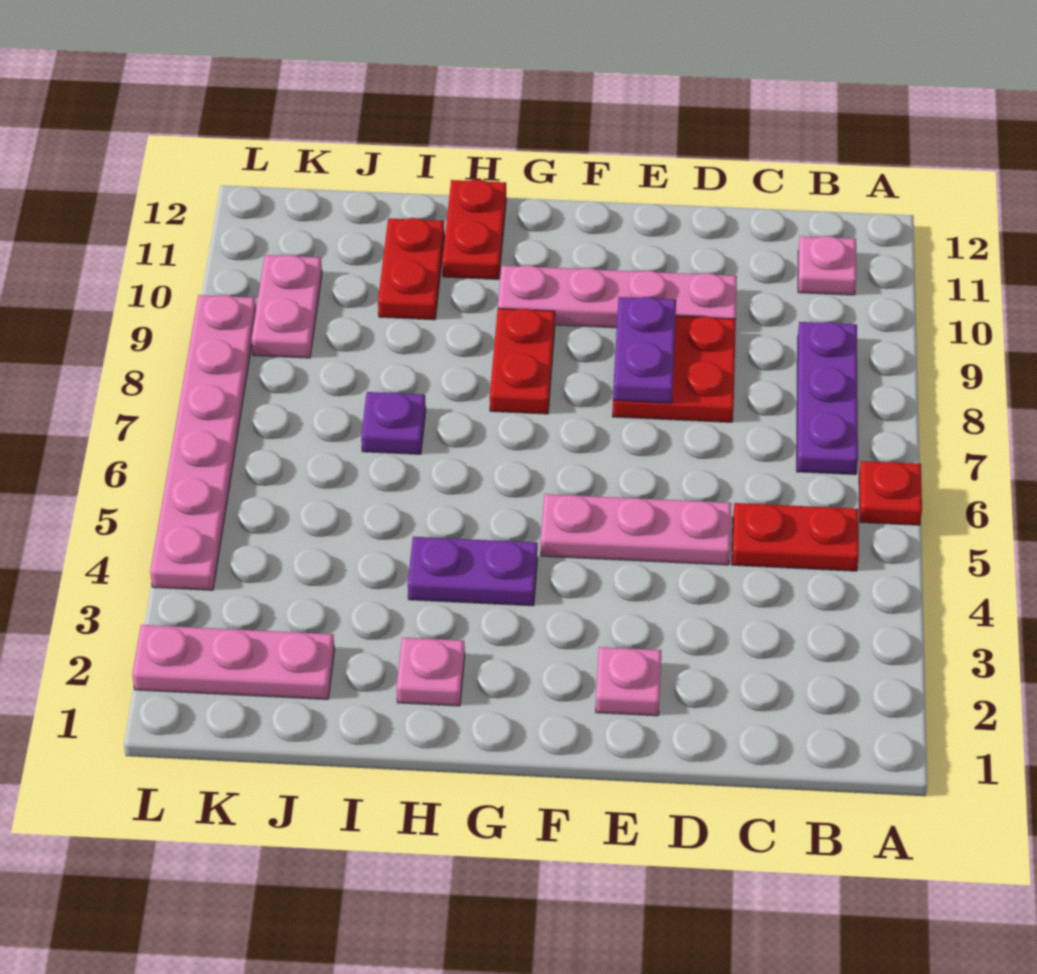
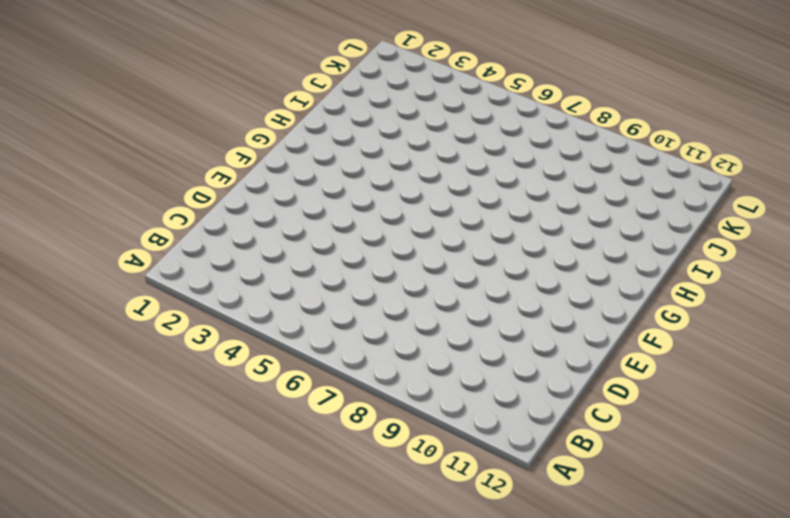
none -> red plate A6 level 1
none -> red plate B5:C5 level 1
none -> purple plate B7:B9 level 1

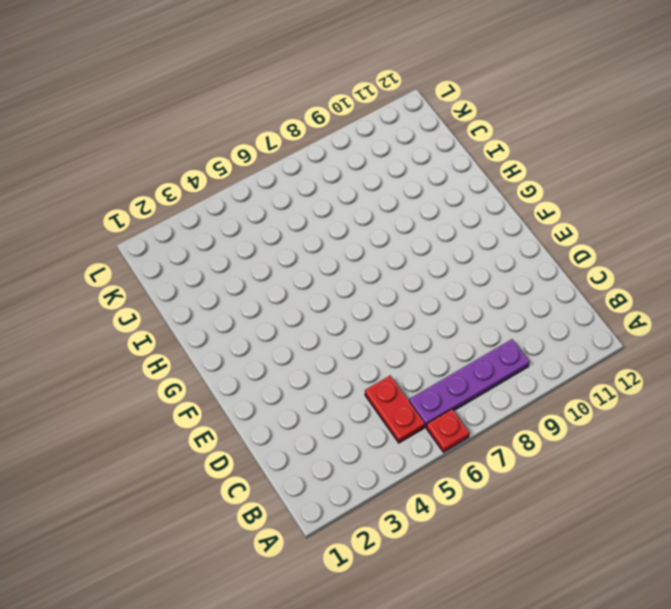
purple plate B6:B9 level 1 -> purple plate B7:B9 level 1
none -> pink plate B11 level 1
none -> pink plate D5:F5 level 1
none -> red plate D8:E9 level 1

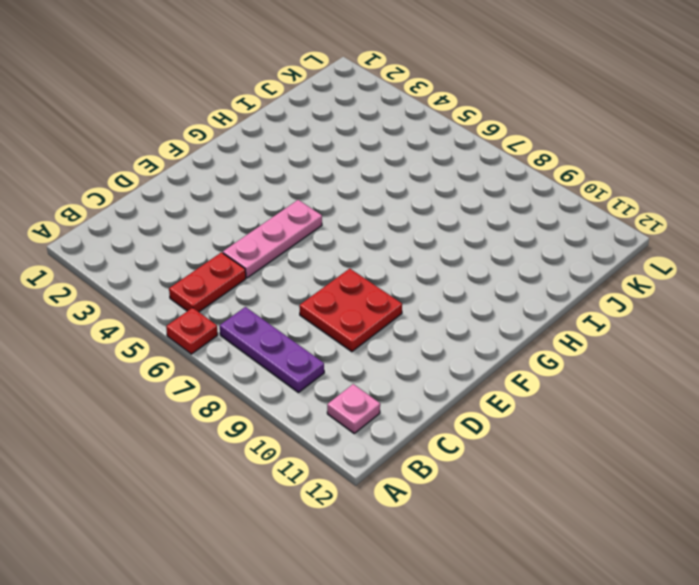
none -> pink plate D10:G10 level 1
none -> pink plate E2 level 1
none -> purple plate G4:H4 level 1

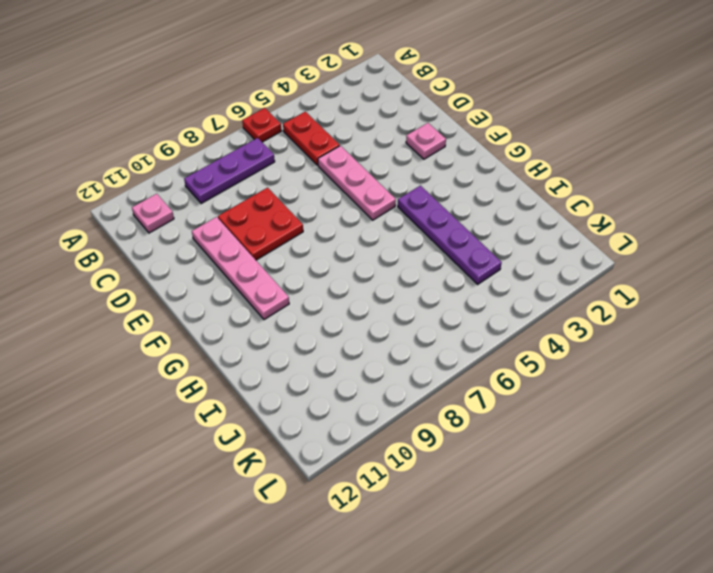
purple plate G4:J4 level 1 -> purple plate G4:H4 level 1
none -> red plate G8:G9 level 1
none -> pink plate H2 level 1
none -> red plate H11:H12 level 1

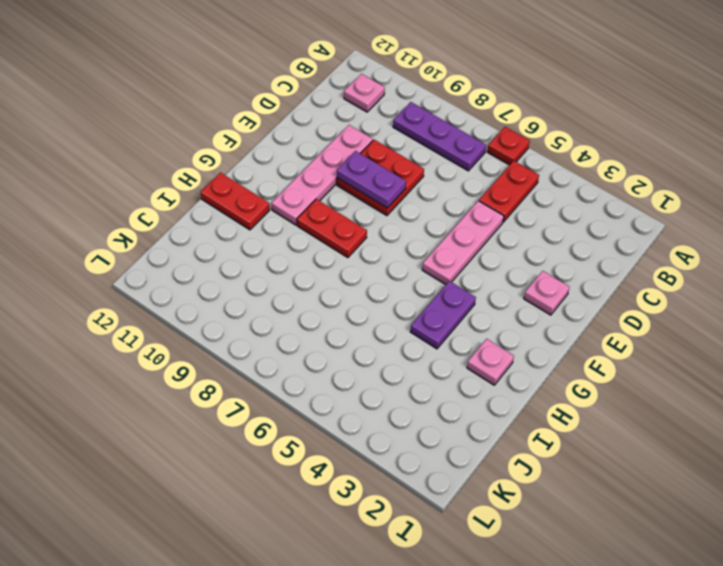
none -> purple plate I7 level 1
none -> red plate I10:I11 level 1
none -> pink plate J2:L2 level 1

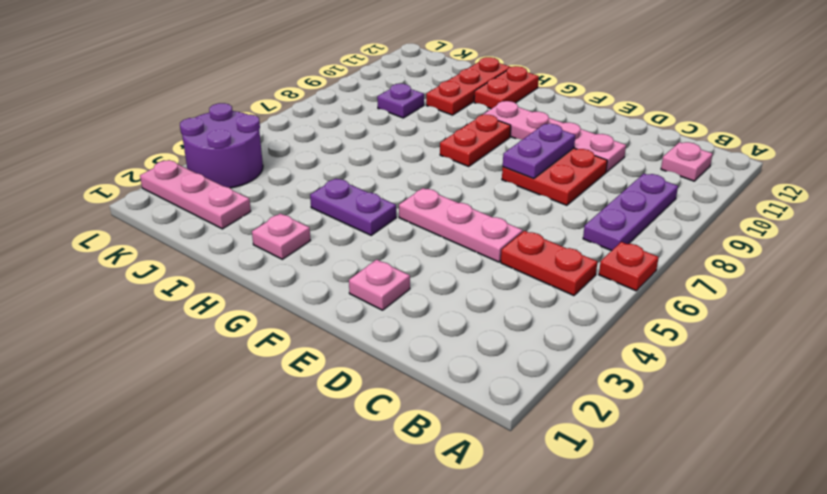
red plate I10:I12 level 1 -> red plate I10:I11 level 1
purple plate J9 level 1 -> purple plate I7 level 1
purple round brick K3:L4 level 1 -> pink plate L4:L9 level 1
none -> pink plate K9:K10 level 1

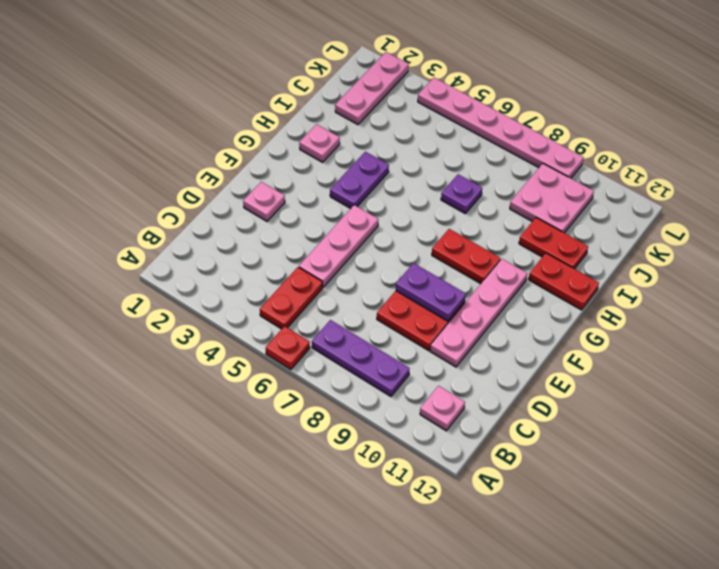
pink plate J9:K10 level 1 -> pink plate K9:K10 level 1

